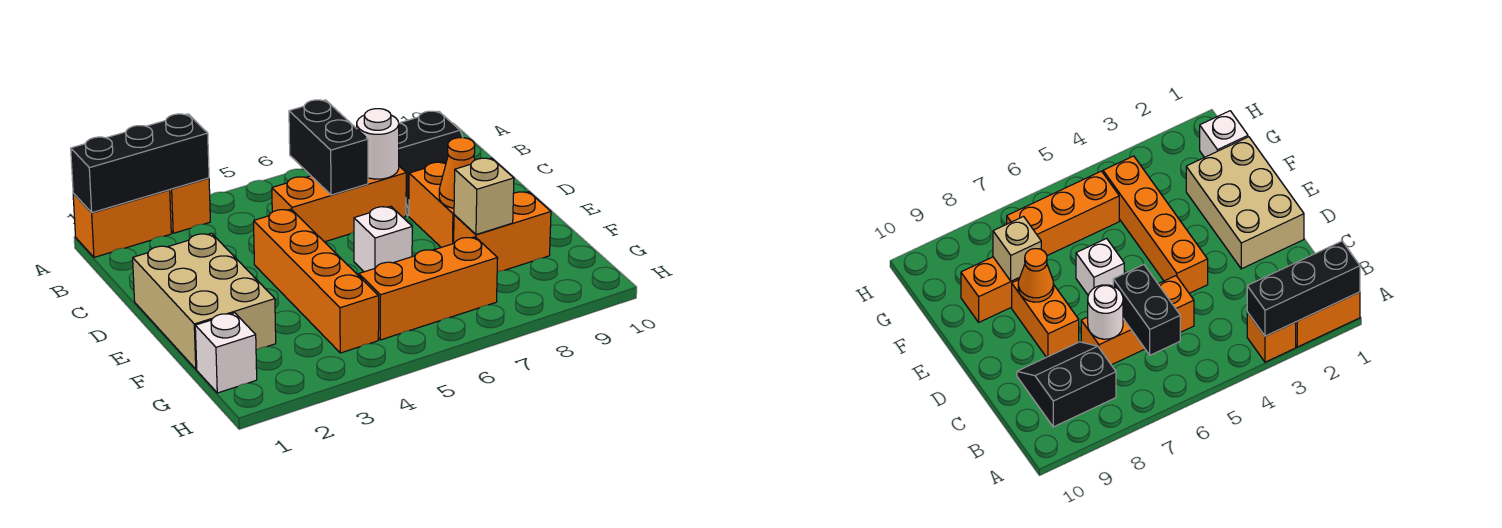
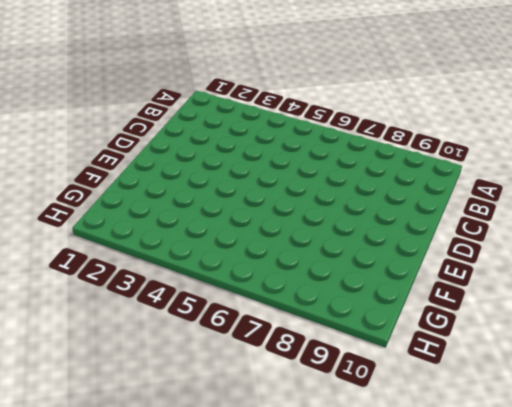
none -> orange brick A1:A2 level 1
none -> orange brick A3 level 1
none -> black slope B8:C9 level 1 top B

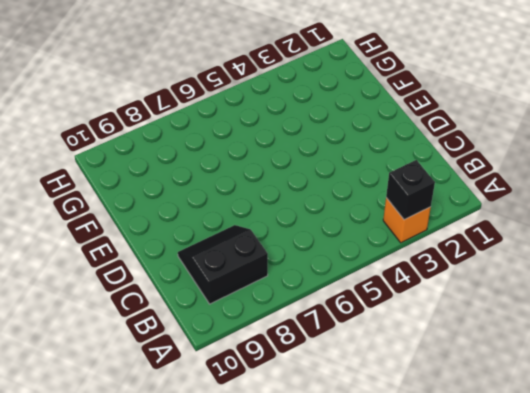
black brick A3 level 2 -> black brick A1:A3 level 2
none -> orange brick A1:A2 level 1
none -> orange brick C5:C7 level 1
none -> tan brick D1:F2 level 1

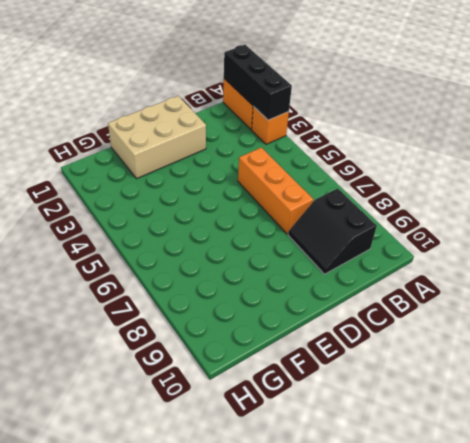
none -> orange brick D4:G4 level 1
none -> orange brick D8:E8 level 1
none -> white brick E6 level 1

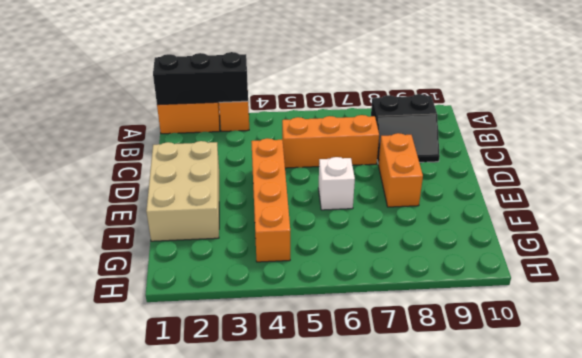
none -> orange brick F8:F9 level 1
none -> white brick G1 level 1
none -> orange brick G5:G7 level 1

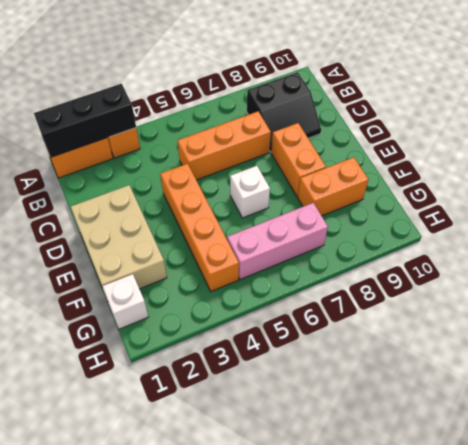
pink brick G5:G7 level 1 -> orange brick G5:G7 level 1
none -> black brick B6:C6 level 2
none -> white round brick C7 level 2
none -> orange cone E8 level 2

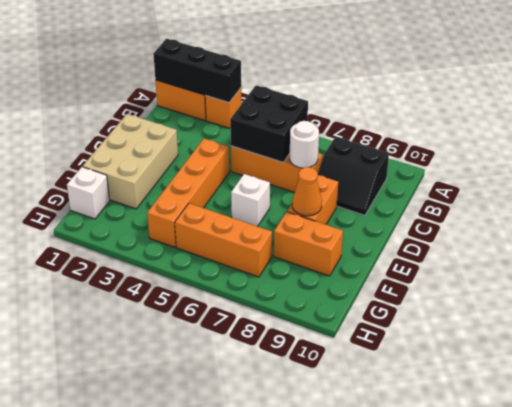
black brick B5:C6 level 2 -> black brick B6:C6 level 2
none -> tan brick F8 level 2

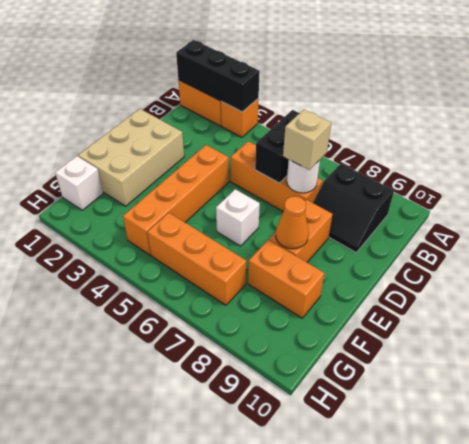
tan brick C7 level 3 -> tan brick F8 level 2

